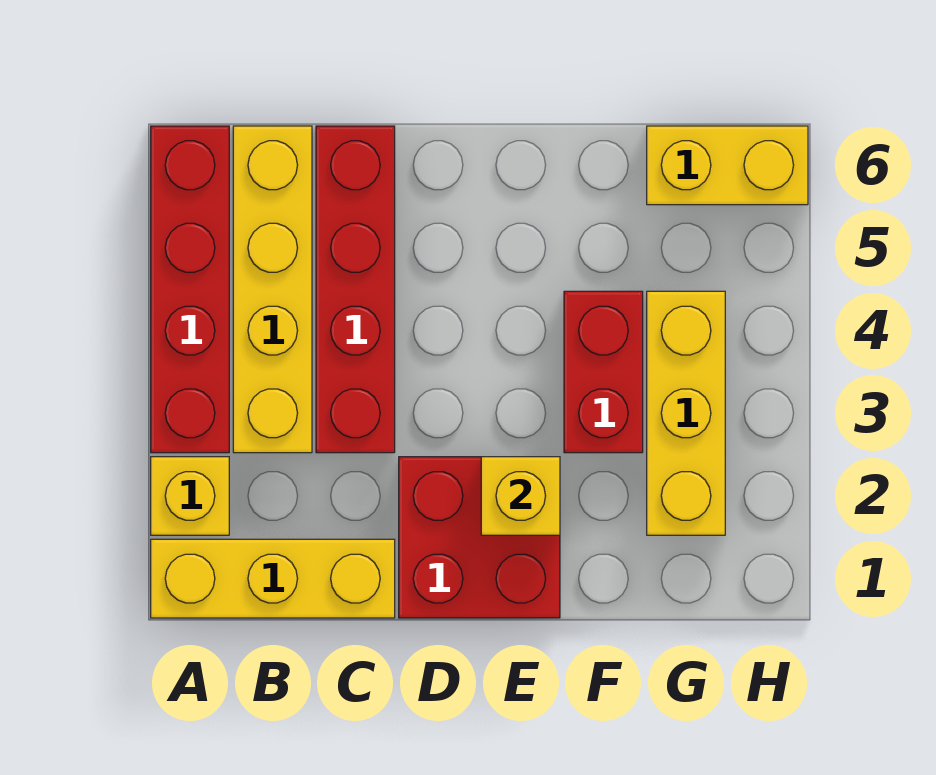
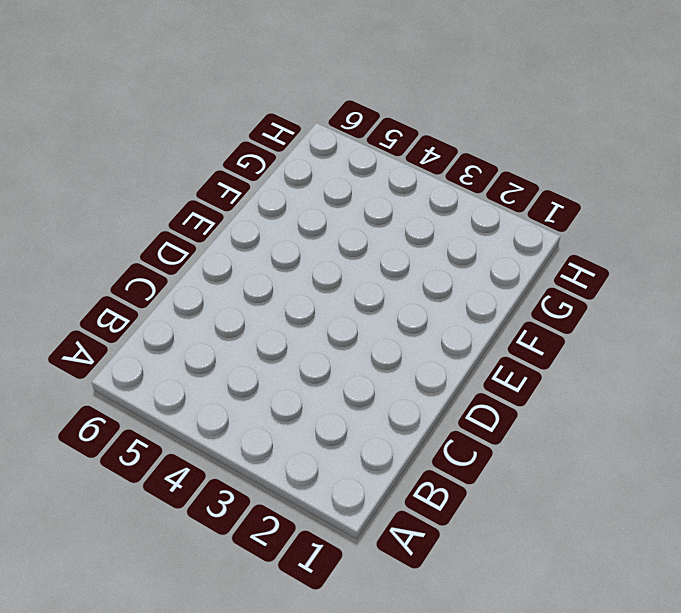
none -> yellow brick A1:C1 level 1
none -> yellow brick A2 level 1

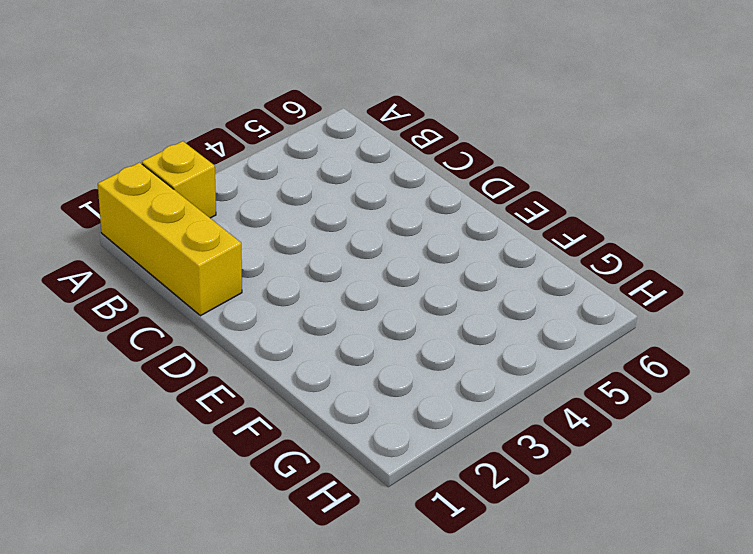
none -> red brick A3:A6 level 1
none -> yellow brick B3:B6 level 1

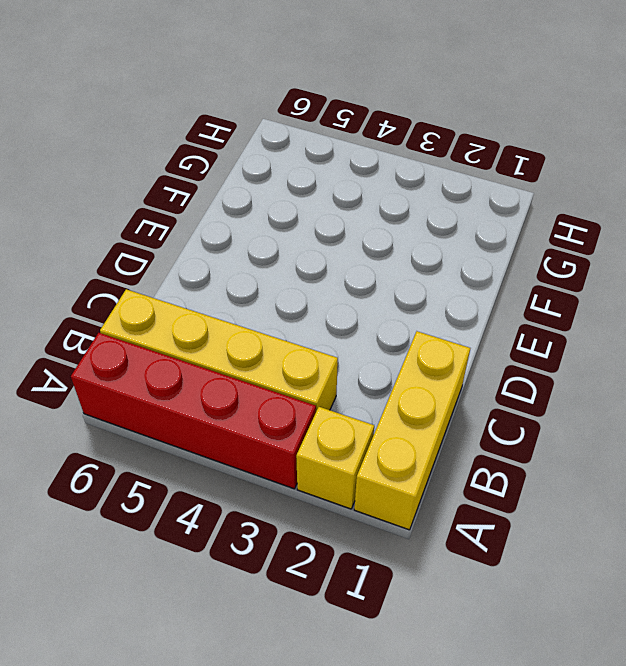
none -> red brick C3:C6 level 1
none -> red brick D1:E2 level 1

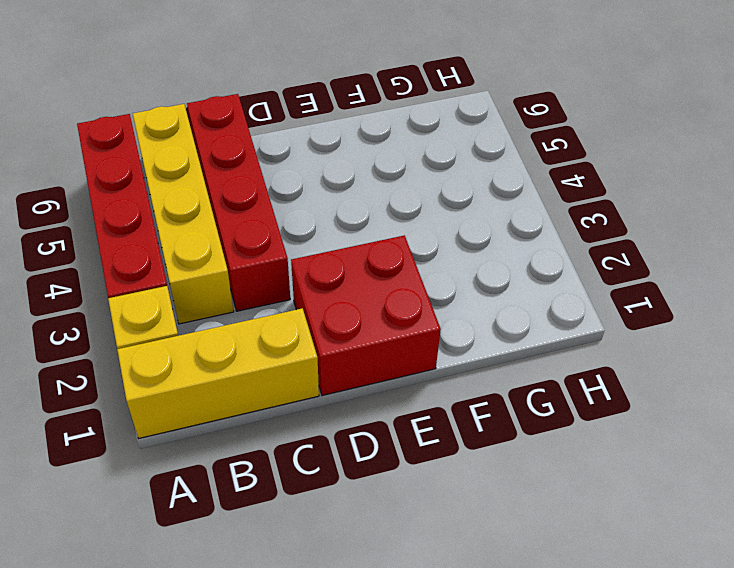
none -> red brick F3:F4 level 1
none -> yellow brick G2:G4 level 1

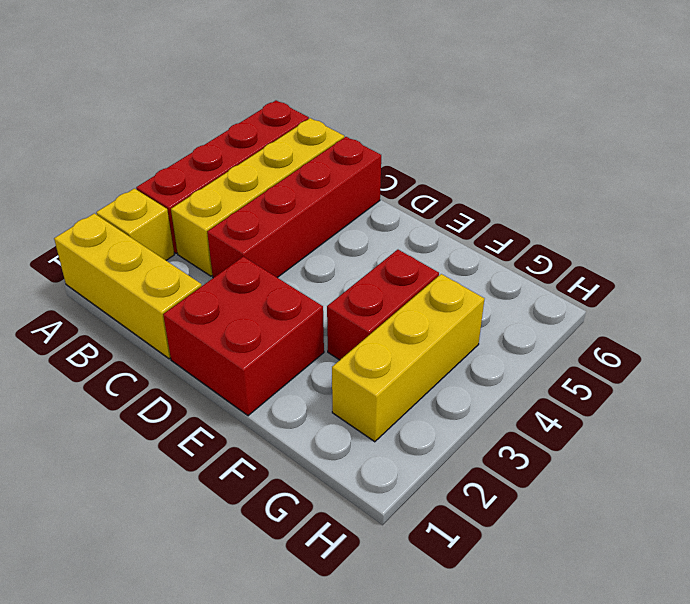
none -> yellow brick G6:H6 level 1
none -> yellow brick E2 level 2

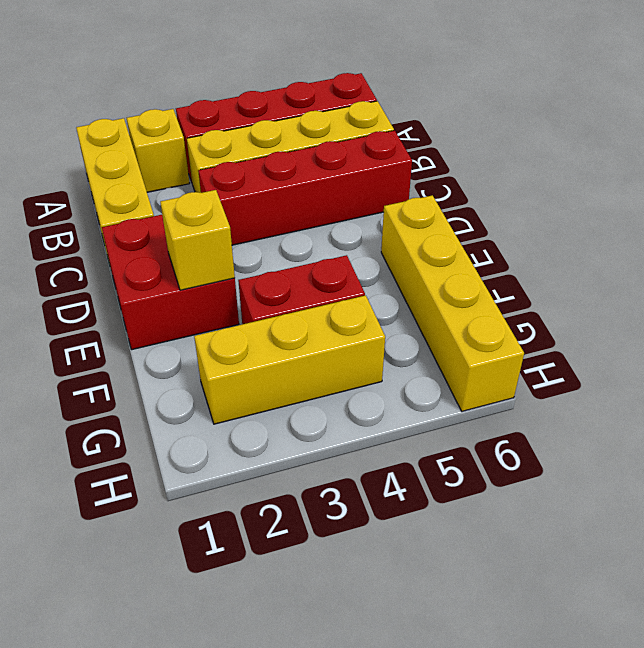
yellow brick E6:H6 level 1 -> yellow brick G6:H6 level 1

